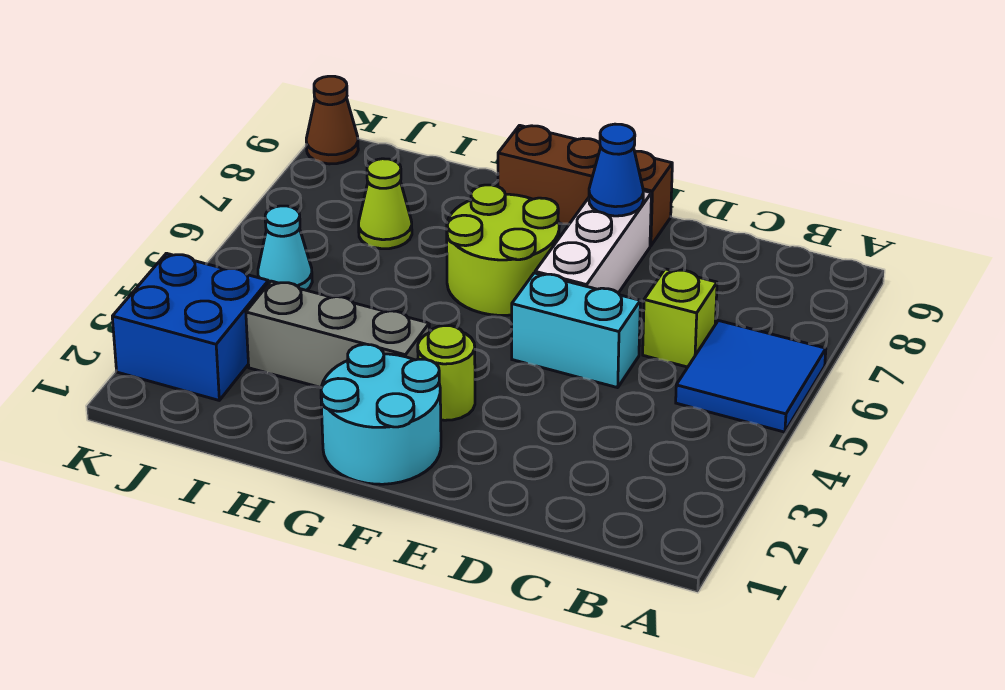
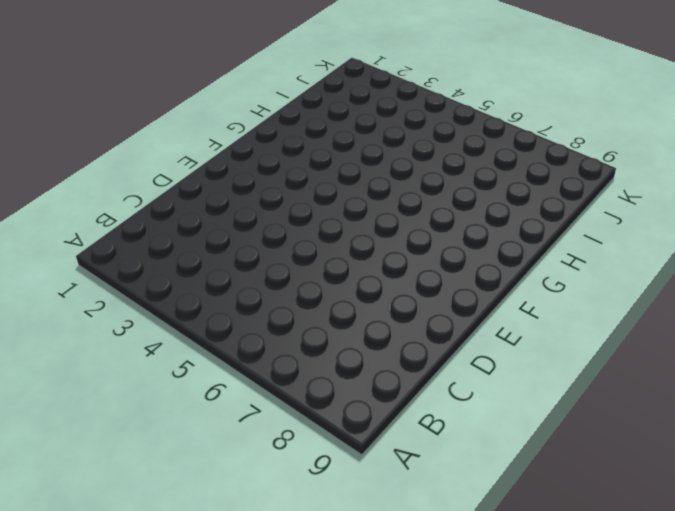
none -> blue tile A5:B6 level 1
none -> lime brick C6 level 1
none -> cyan brick D5:E5 level 1

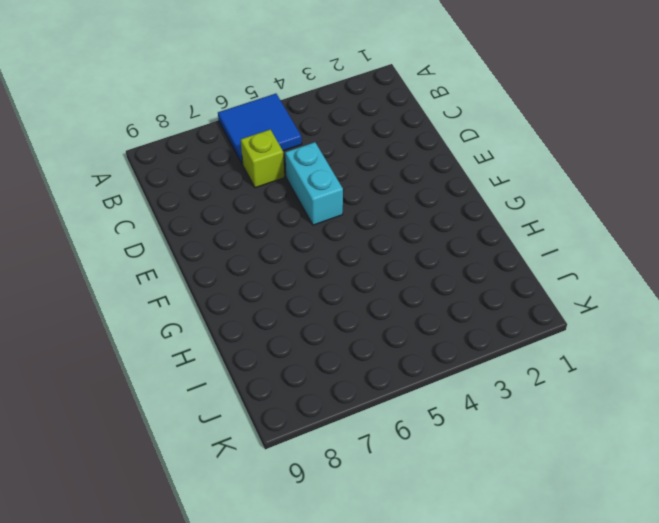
none -> white brick E6:E8 level 1
none -> brown brick E9:G9 level 1
none -> cyan round brick F1:G2 level 1

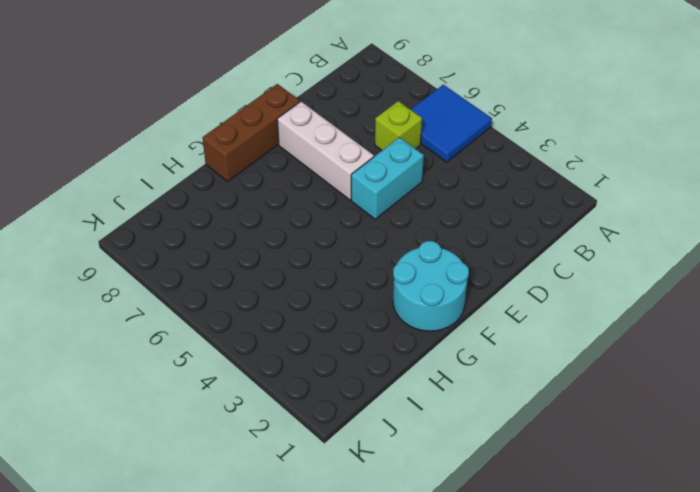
none -> lime round brick F3 level 1
none -> lime round brick F6:G7 level 1
none -> grey brick G3:I3 level 1

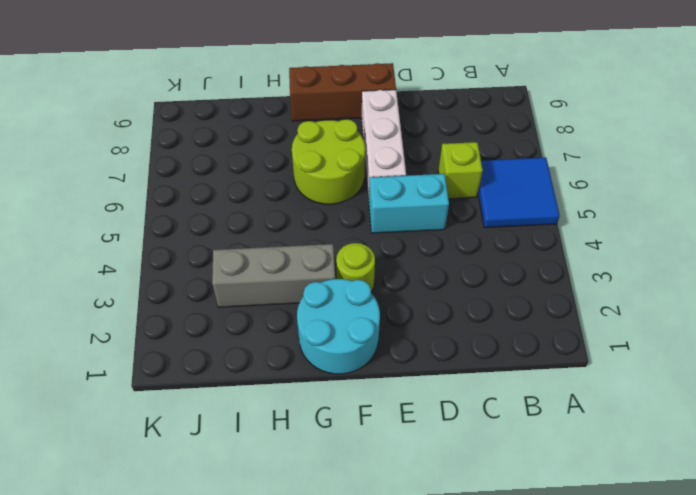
none -> lime cone I7 level 1
none -> blue brick J2:K3 level 1
none -> cyan cone J5 level 1

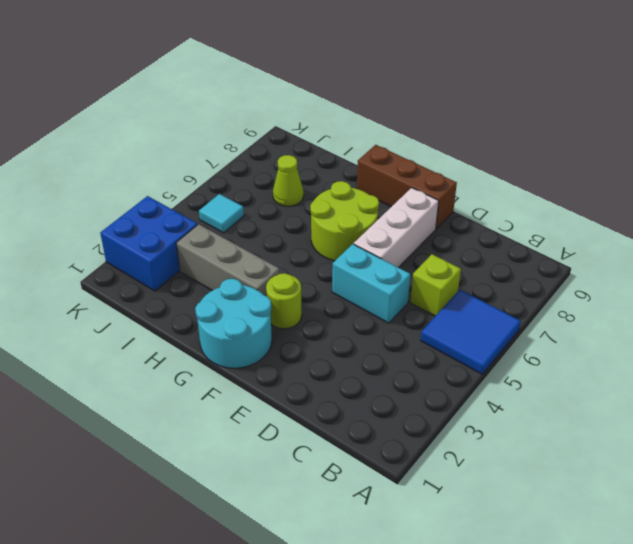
cyan tile J5 level 1 -> cyan cone J5 level 1
none -> brown cone K9 level 1
none -> blue cone E8 level 2

